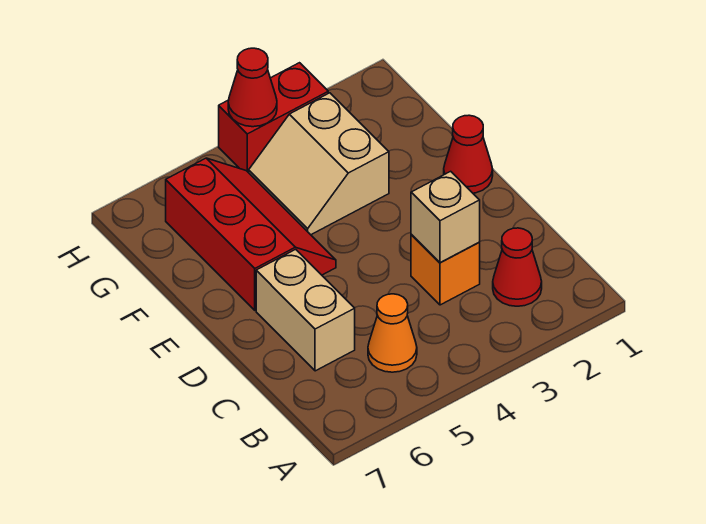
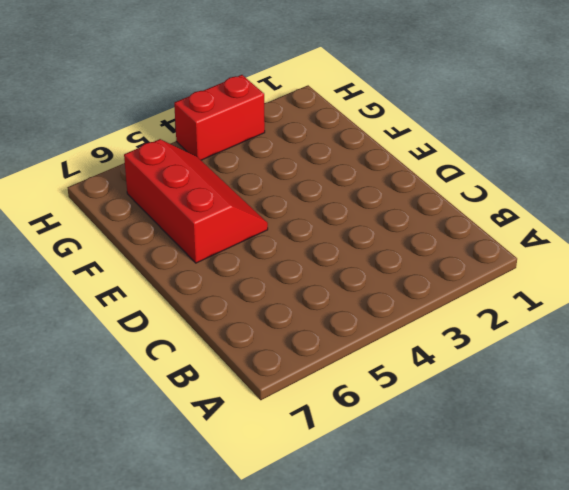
none -> red cone B2 level 1
none -> orange cone B5 level 1

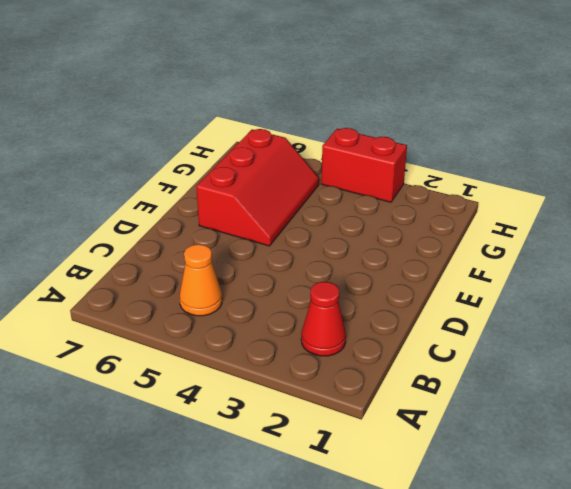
none -> orange brick C3 level 1
none -> tan brick C6:D6 level 1

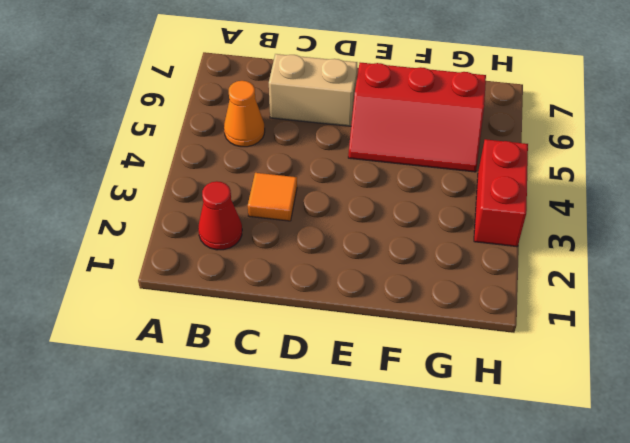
orange tile C3 level 1 -> orange brick C3 level 1
none -> red cone E1 level 1
none -> tan slope F3:G4 level 1 top 3

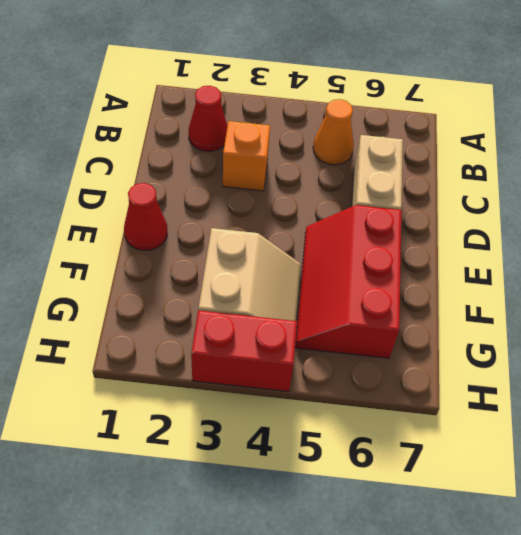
none -> tan brick C3 level 2
none -> red cone H4 level 2

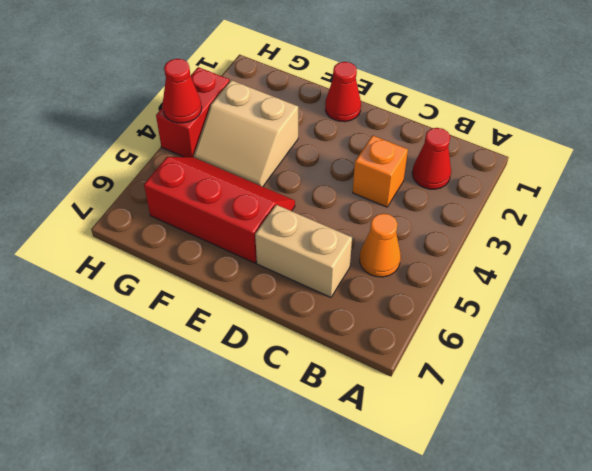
none -> tan brick C3 level 2

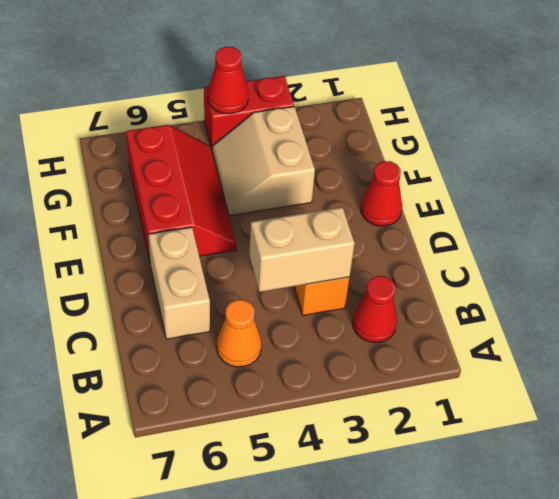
tan brick C3:C4 level 2 -> tan brick C3 level 2

